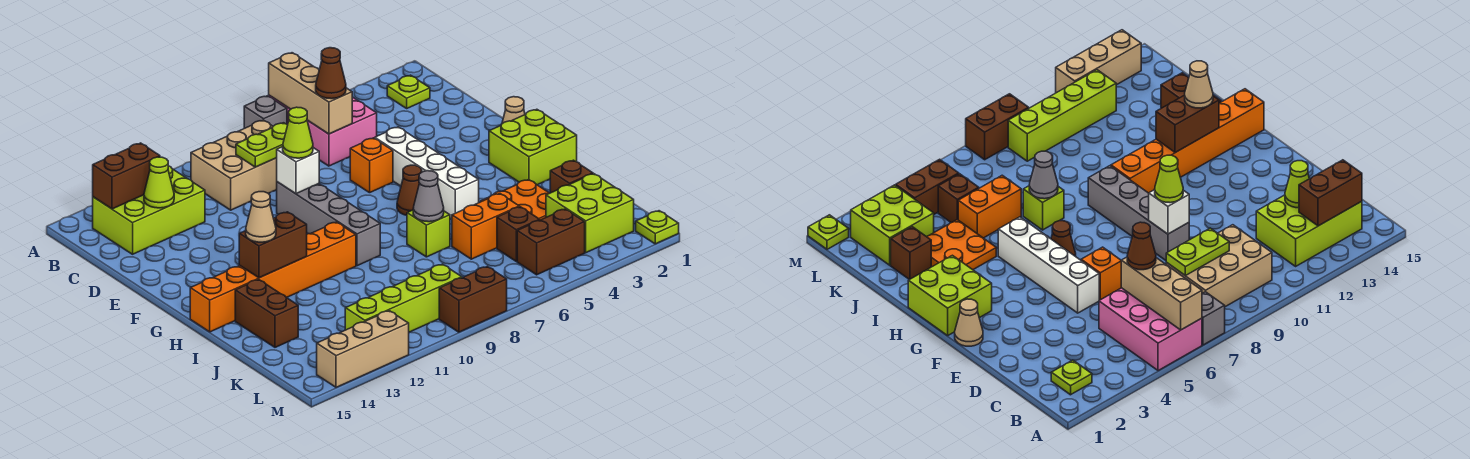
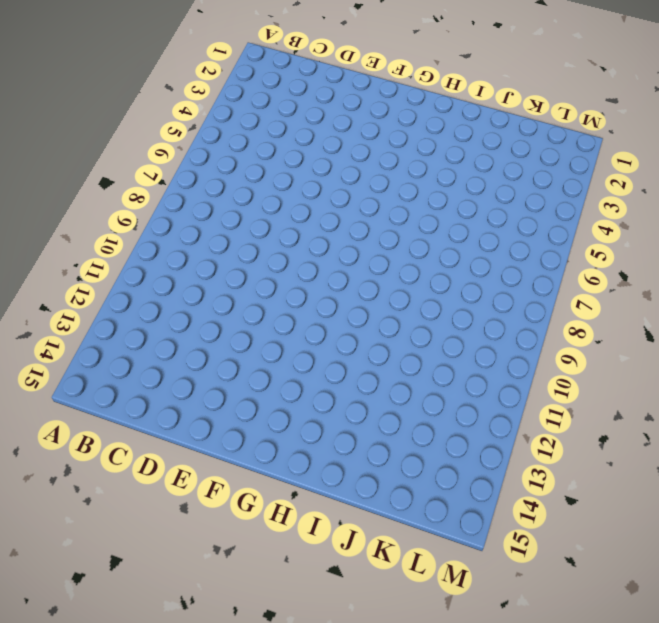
none -> pink brick A5:C6 level 1
none -> grey brick A7 level 1
none -> lime plate B2 level 1
none -> tan brick B8:C10 level 1

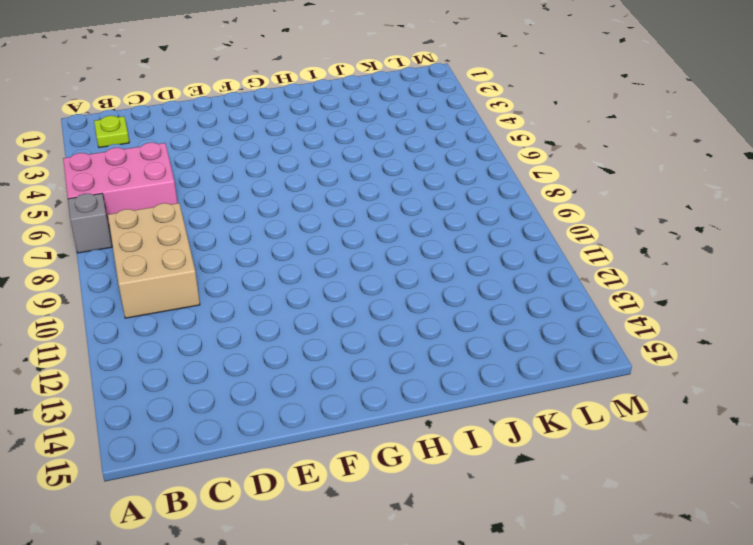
none -> lime brick B12:C14 level 1
none -> white brick E5:H5 level 1
none -> orange brick E6 level 1
none -> grey brick E9:H9 level 1

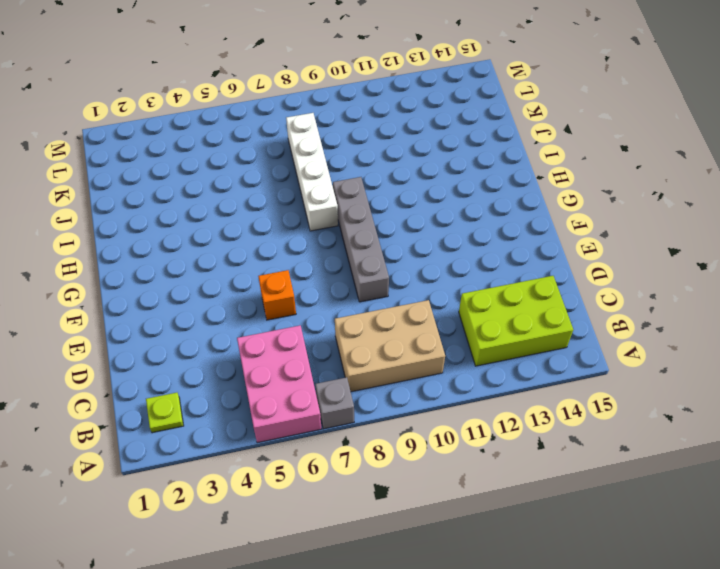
white brick H8:K8 level 1 -> white brick E5:H5 level 1
none -> tan cone F1 level 1
none -> lime brick G1:H2 level 1
none -> brown cone G6 level 1
none -> orange brick H10:H15 level 1

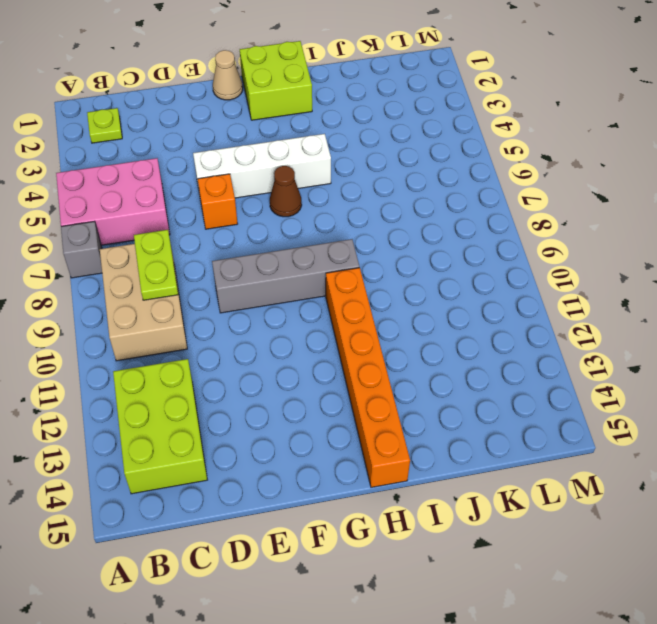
none -> orange plate I3:J4 level 1
none -> lime brick I7 level 1
none -> brown brick I14:J14 level 1
none -> brown brick J2 level 1

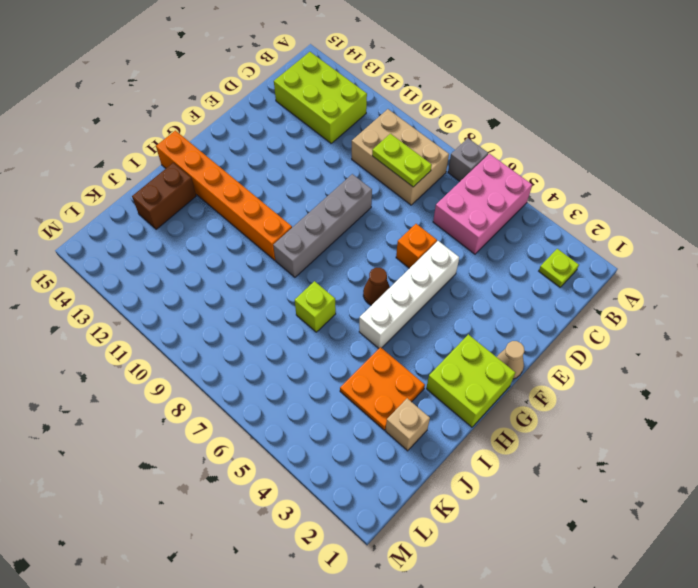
tan brick J2 level 1 -> brown brick J2 level 1
none -> orange brick J5:J6 level 1
none -> lime brick K2:L3 level 1
none -> brown brick K5 level 1
none -> brown brick L4:L5 level 1

